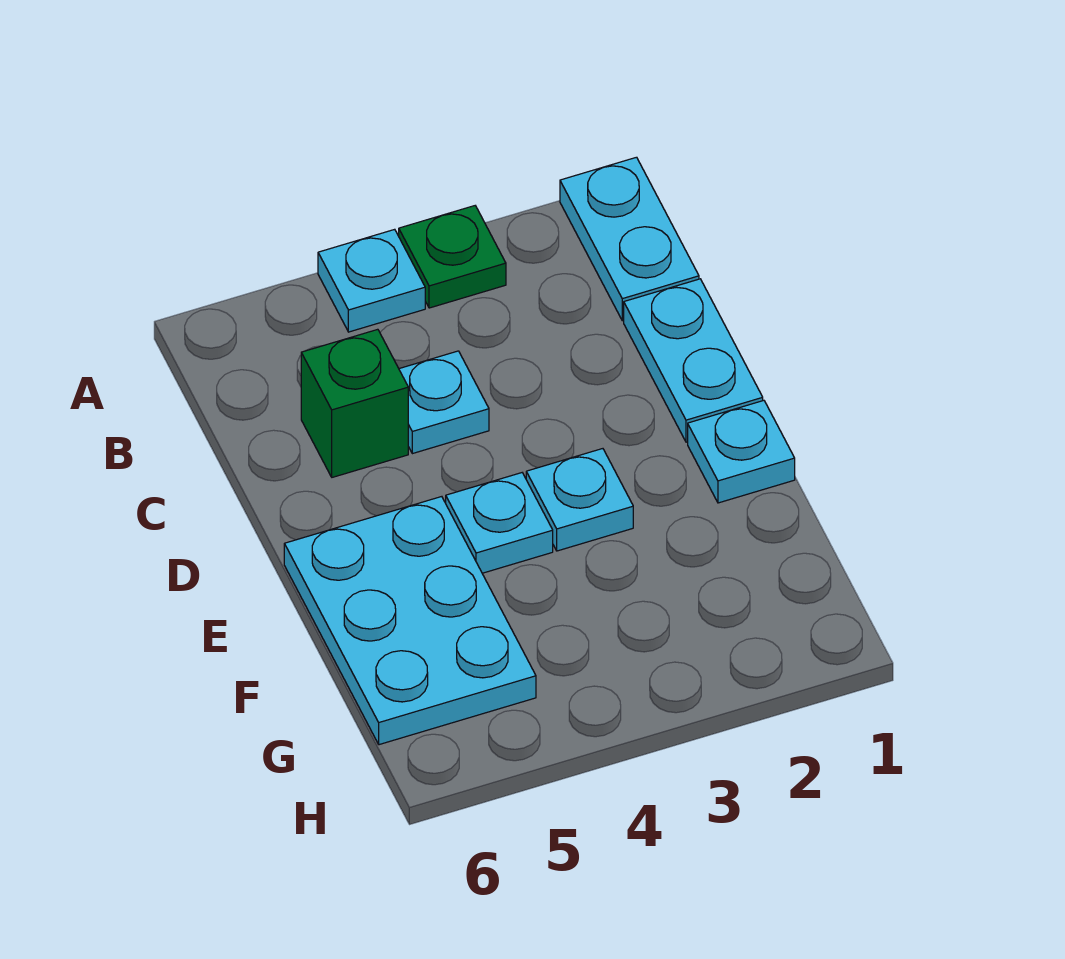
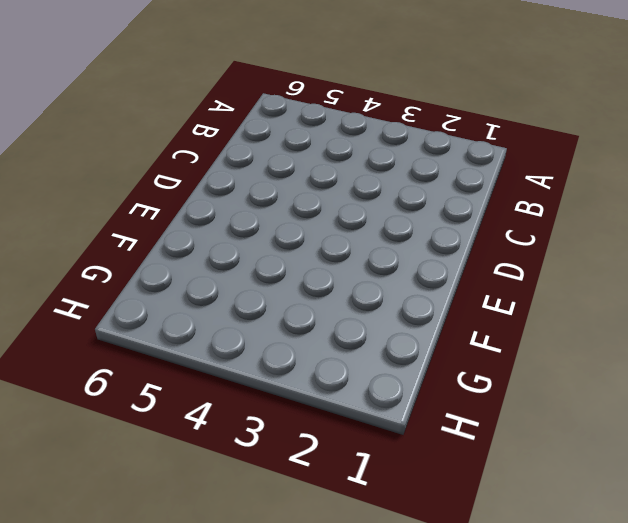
none -> cyan plate A1:B1 level 1
none -> green plate A3 level 1

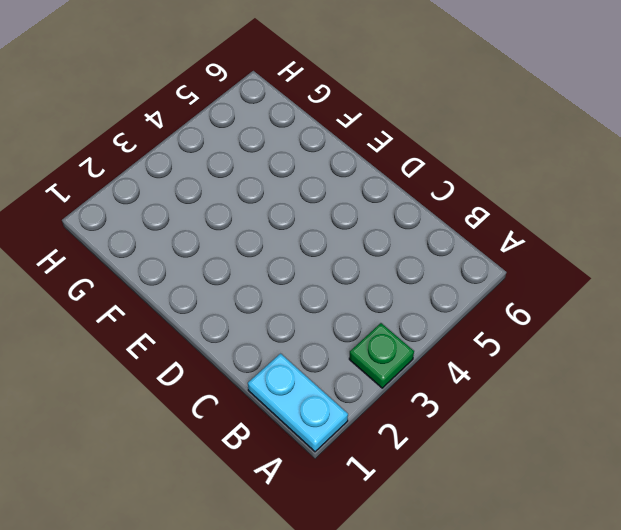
none -> cyan plate A4 level 1
none -> cyan plate C1:D1 level 1

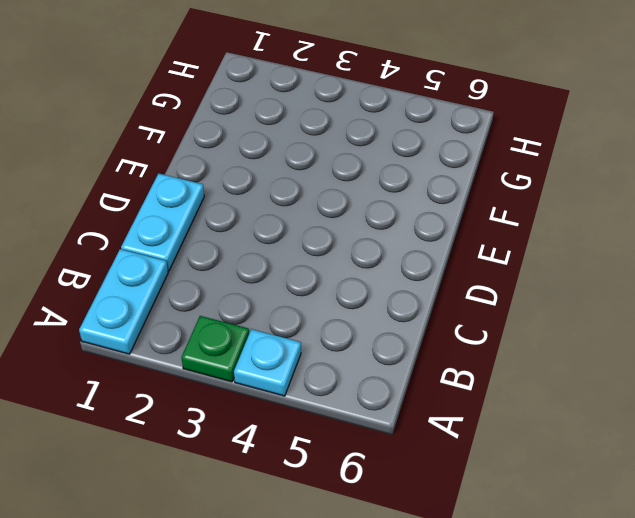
none -> cyan plate C4 level 1
none -> green brick C5 level 1

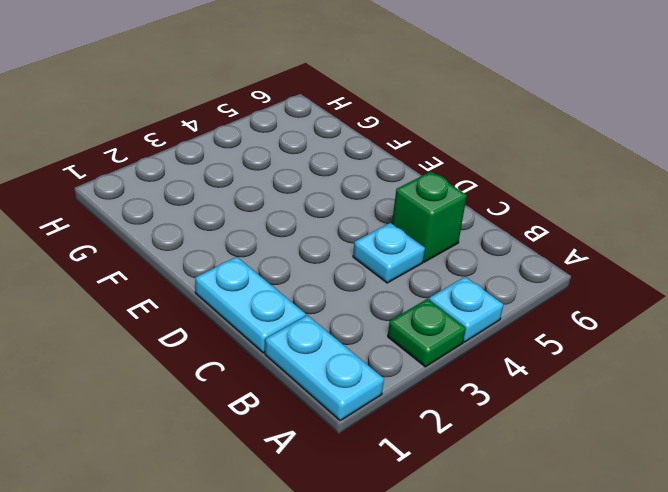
none -> cyan plate E1 level 1
none -> cyan plate E3 level 1

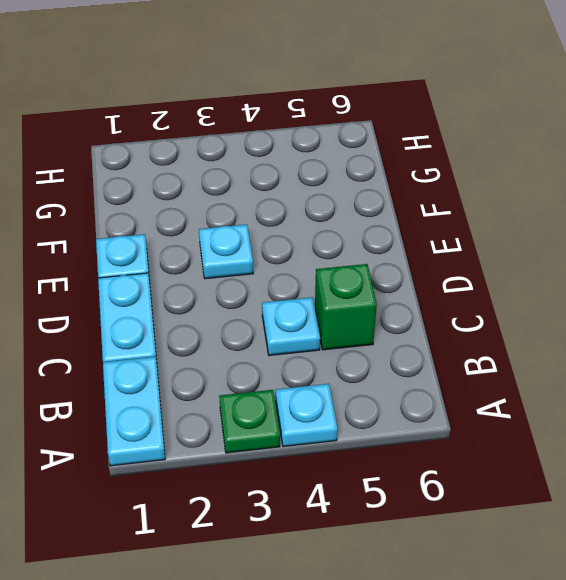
none -> cyan plate E4 level 1
none -> cyan plate E5:G6 level 1

